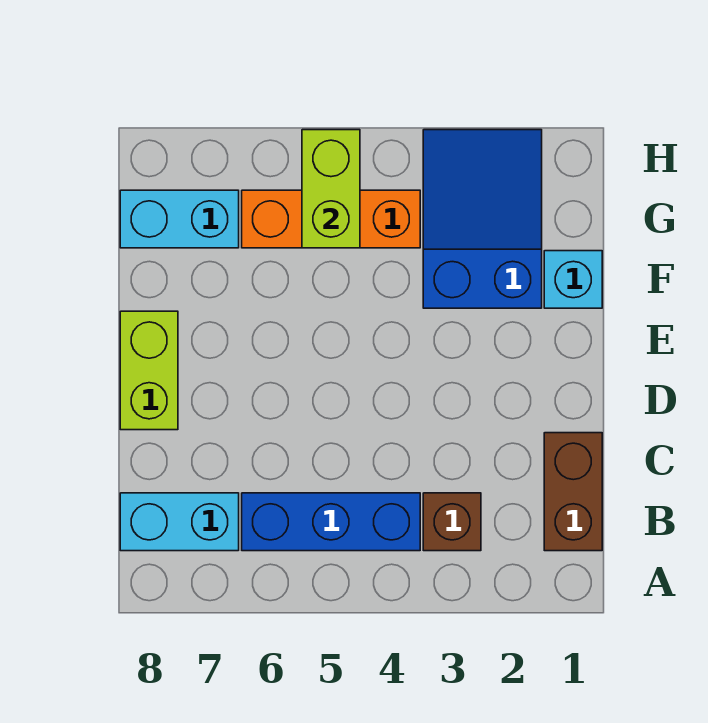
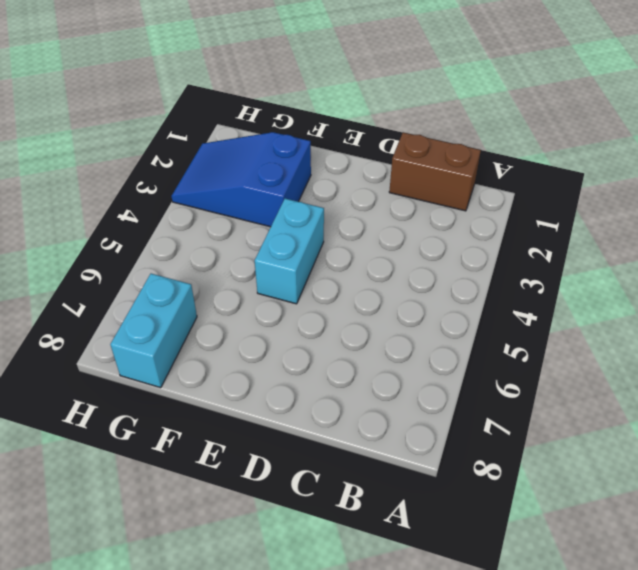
cyan brick E4:E5 level 1 -> cyan brick B7:B8 level 1
none -> brown brick B3 level 1
none -> blue brick B4:B6 level 1

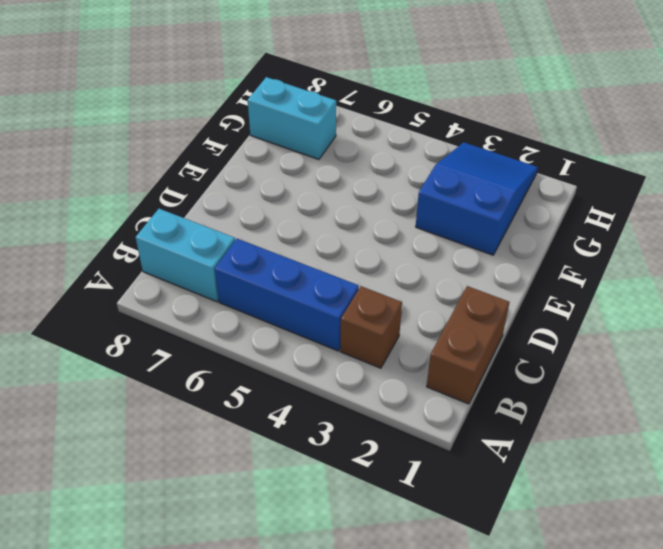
none -> lime brick D8:E8 level 1
none -> cyan brick F1 level 1

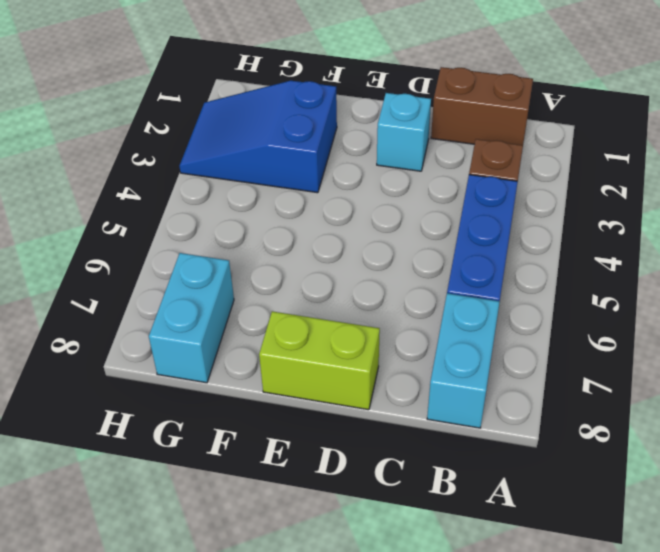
cyan brick D2 level 1 -> cyan brick F1 level 1
none -> orange brick G4:G6 level 1
none -> lime brick G5:H5 level 2

